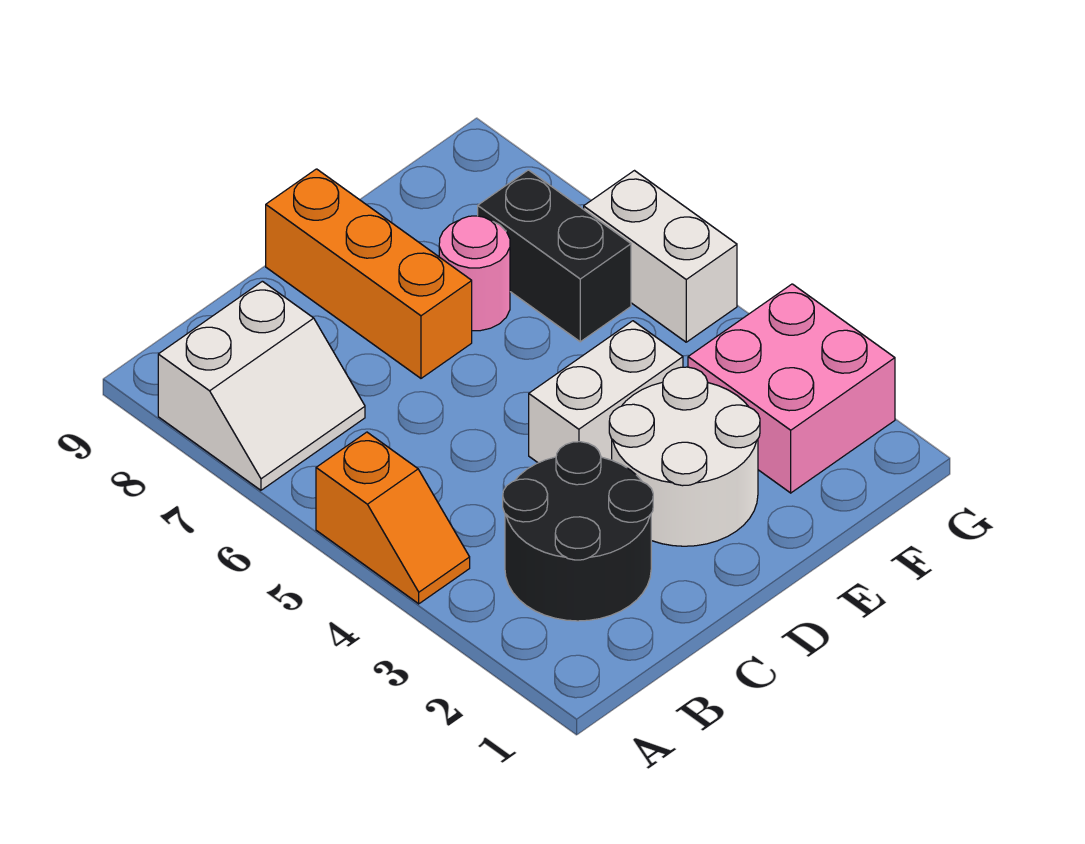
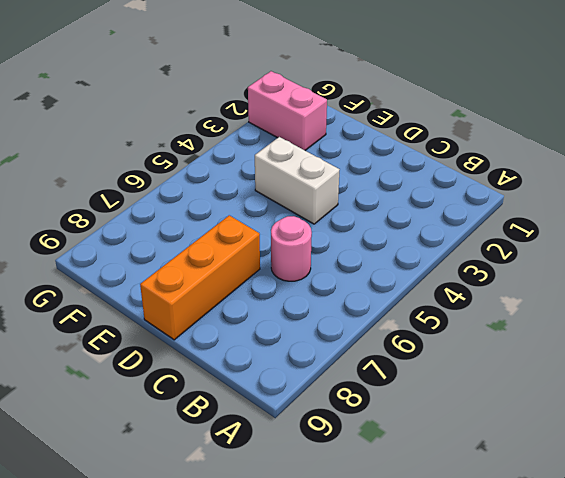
pink round brick C6 level 1 -> pink round brick E7 level 1
pink brick F2:G2 level 1 -> pink brick F2:G3 level 1
none -> orange slope A4:A5 level 1 top 5
none -> white slope A7:B8 level 1 top 8

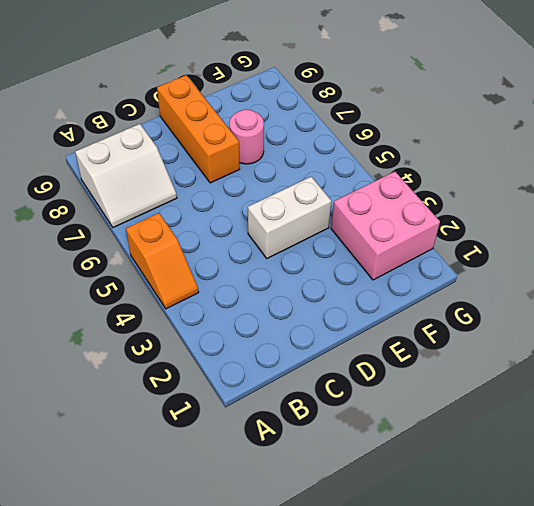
none -> black round brick B2:C3 level 1
none -> white round brick D2:E3 level 1

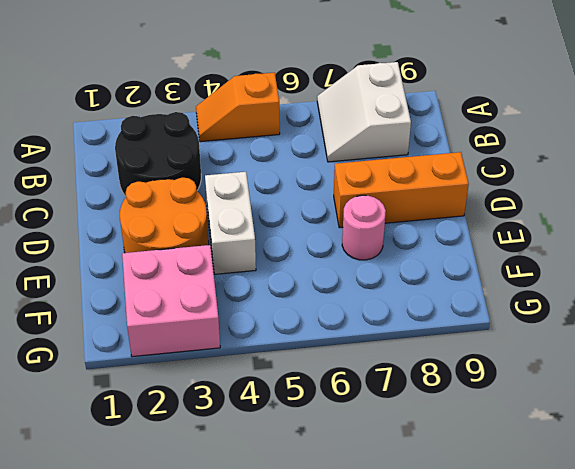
orange round brick D2:E3 level 1 -> white round brick D2:E3 level 1
none -> black brick F6:F7 level 1
none -> white brick G5:G6 level 1

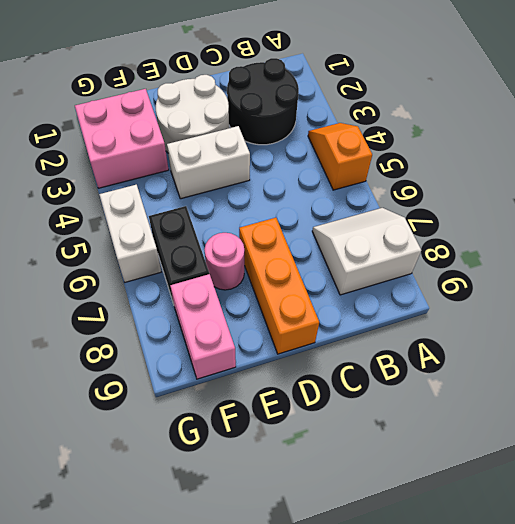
pink brick F8:F9 level 1 -> none

